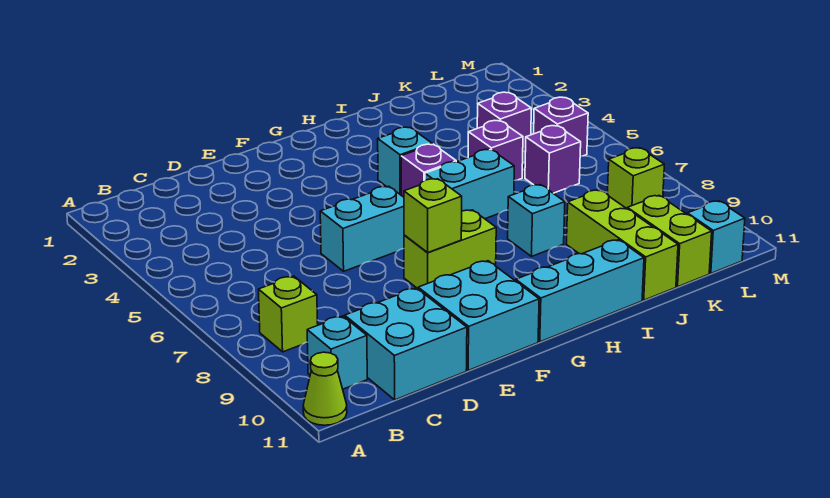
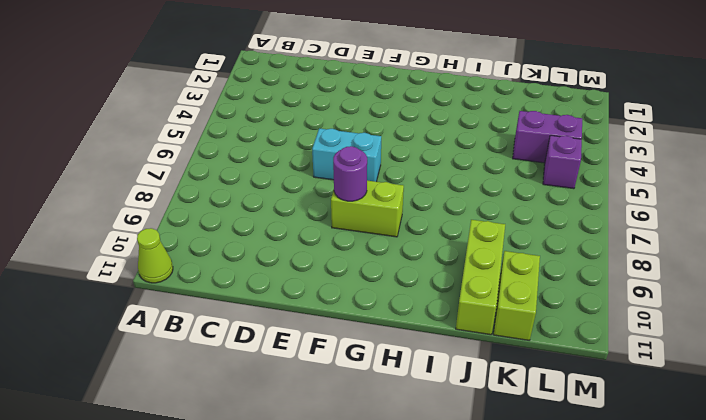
purple round brick F8 level 2 -> lime brick F8 level 2
purple brick K4:L4 level 1 -> purple brick K4 level 1
none -> lime brick B8 level 1
none -> cyan brick B10 level 1
none -> cyan brick C10:D11 level 1

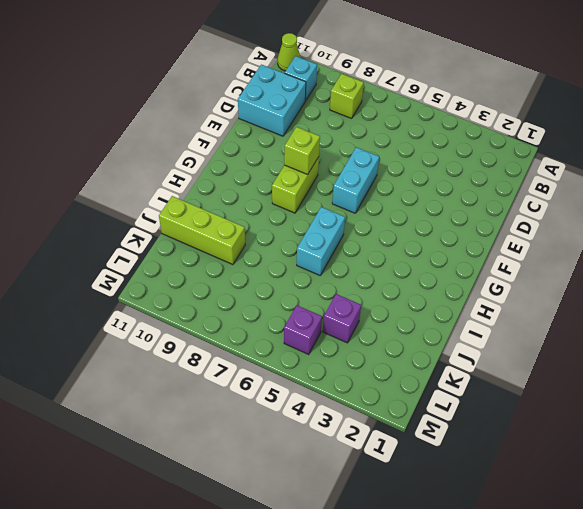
none -> cyan brick E10:F11 level 1
none -> cyan brick G11:I11 level 1
none -> cyan brick H4 level 1

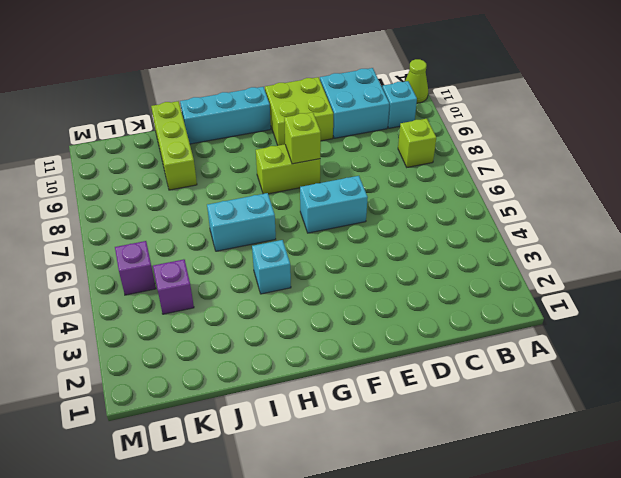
lime brick E10:F11 level 1 -> cyan brick E10:F11 level 1
none -> purple brick H5 level 1
none -> cyan brick I8 level 1
none -> purple brick J5 level 1

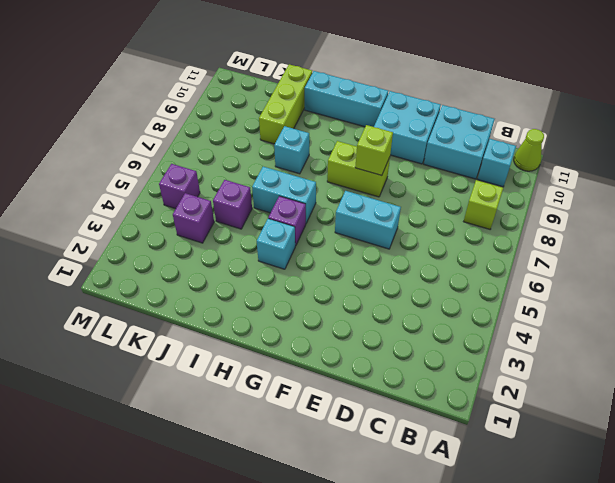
none -> purple brick K6 level 1
none -> lime brick K10:K11 level 1
none -> lime brick L8 level 1

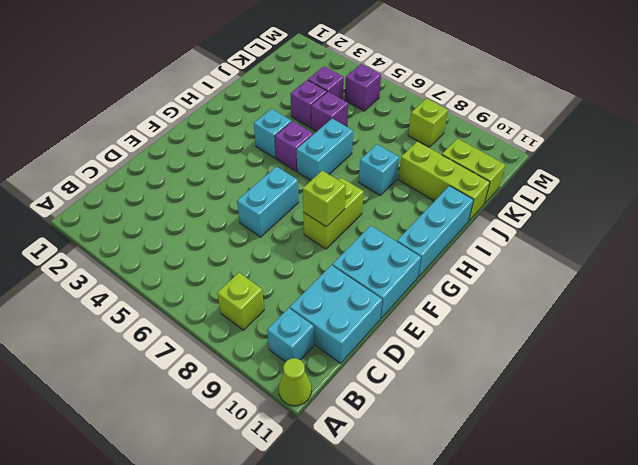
purple brick J4 level 1 -> purple brick K6 level 1
none -> cyan brick L11 level 1

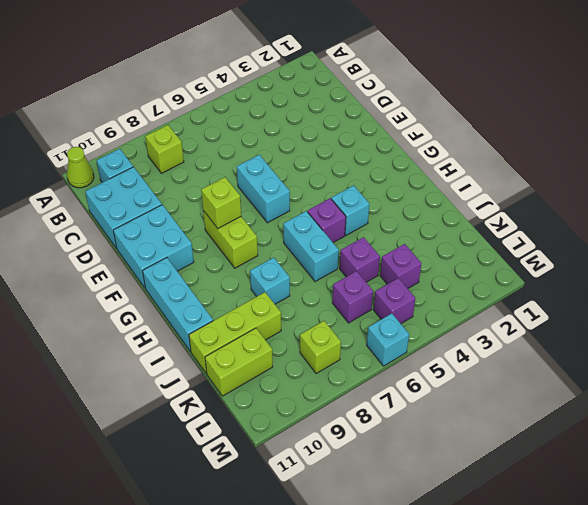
cyan brick M6 level 1 -> cyan brick L11 level 1

